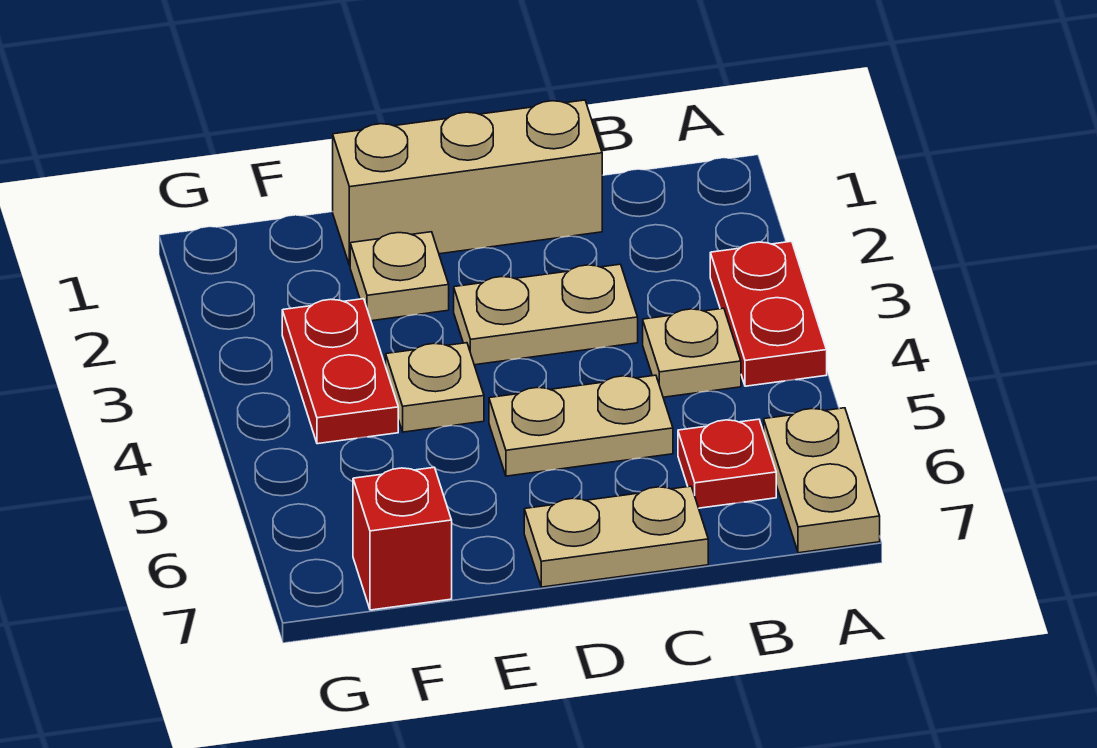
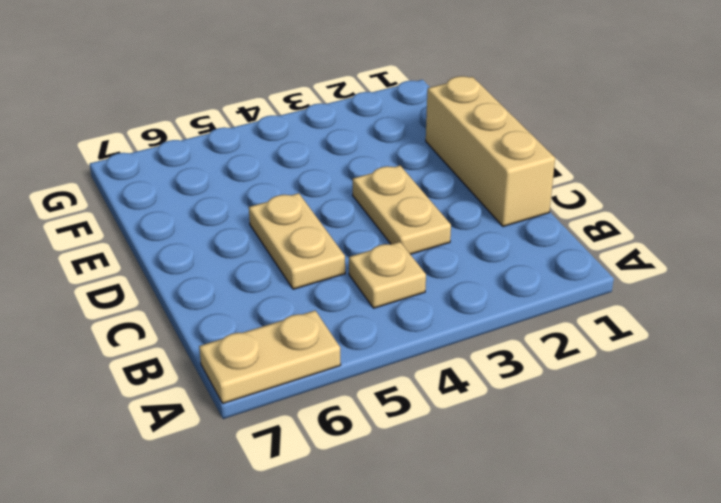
none -> red plate A3:A4 level 1
none -> red plate B6 level 1
none -> tan plate C7:D7 level 1

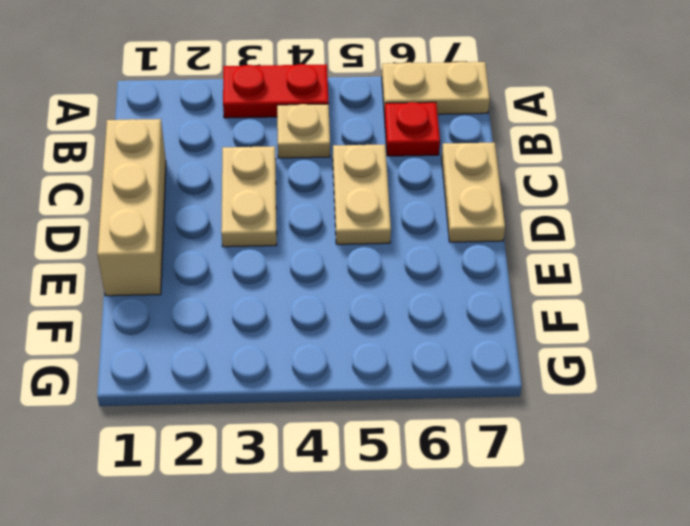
none -> tan plate E2 level 1
none -> tan plate E4 level 1
none -> red plate F3:F4 level 1

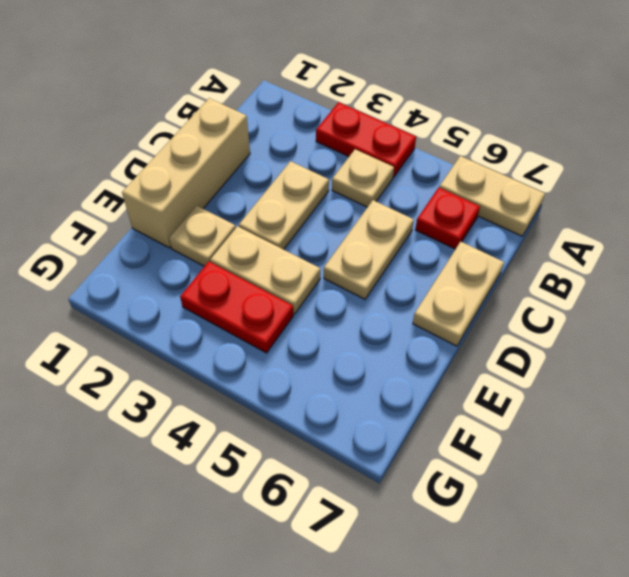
tan plate E3:E4 level 1 -> tan plate E4 level 1
none -> red brick F7 level 1

